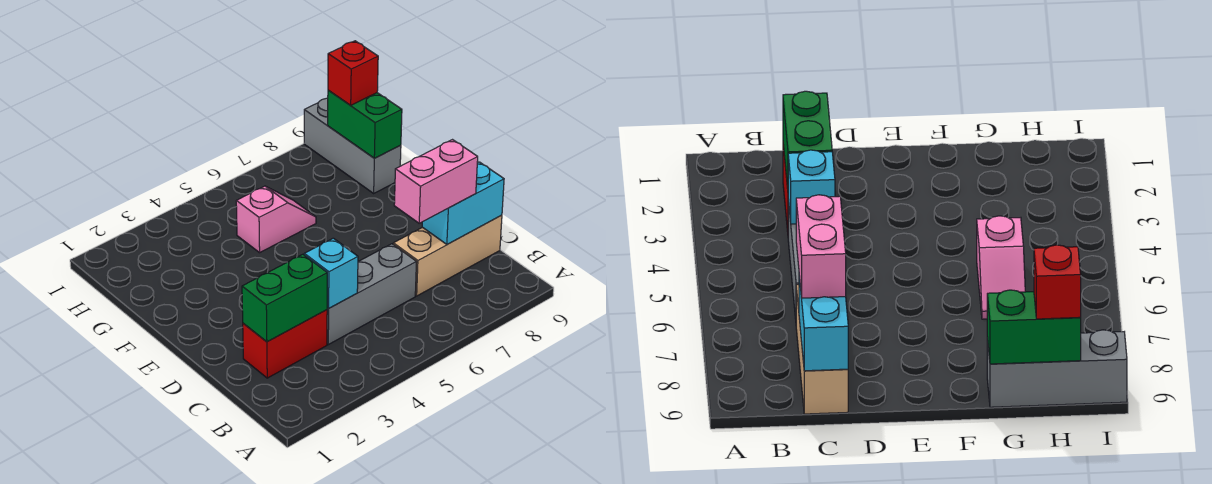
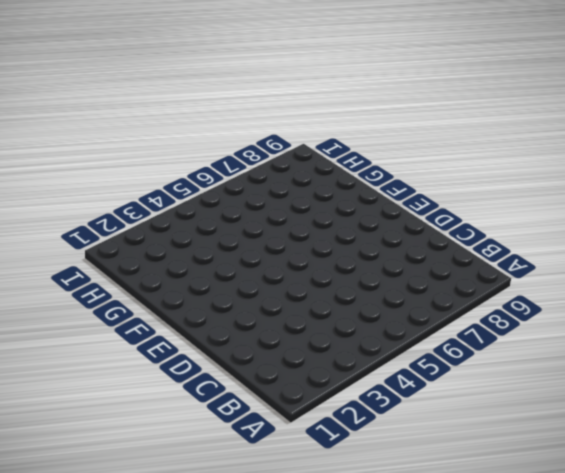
none -> red brick C2:C3 level 1
none -> grey brick C4:C6 level 1

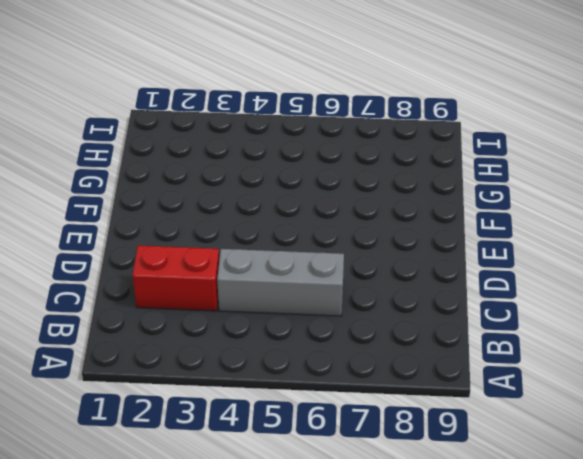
none -> tan brick C7:C9 level 1
none -> pink slope G5:G6 level 1 top 5

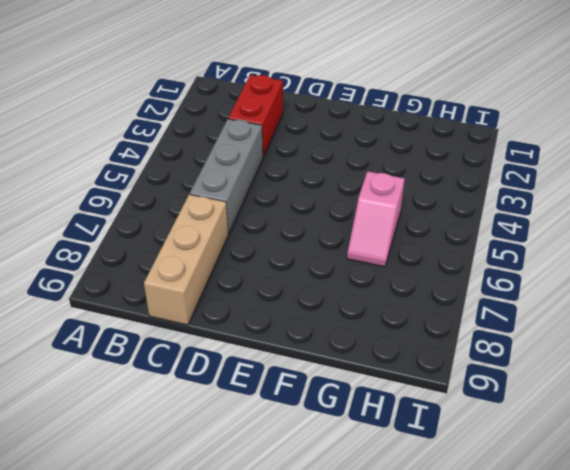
none -> grey brick G9:I9 level 1
none -> green brick C2:C3 level 2

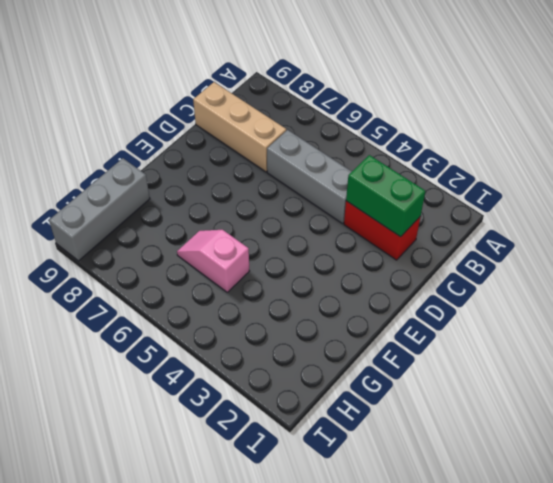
none -> cyan brick C4 level 2
none -> cyan brick C8:C9 level 2

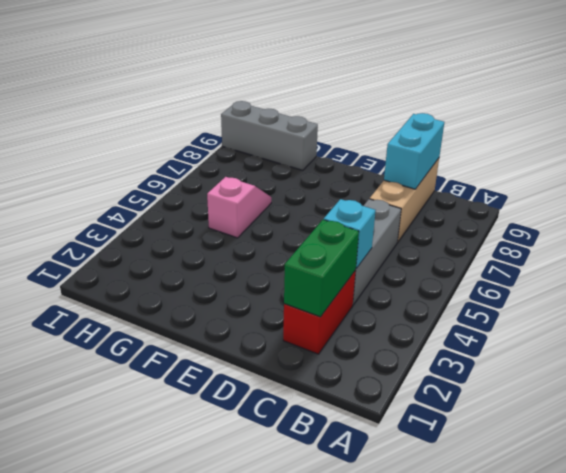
none -> green brick G9:H9 level 2
none -> pink brick C7:C8 level 3

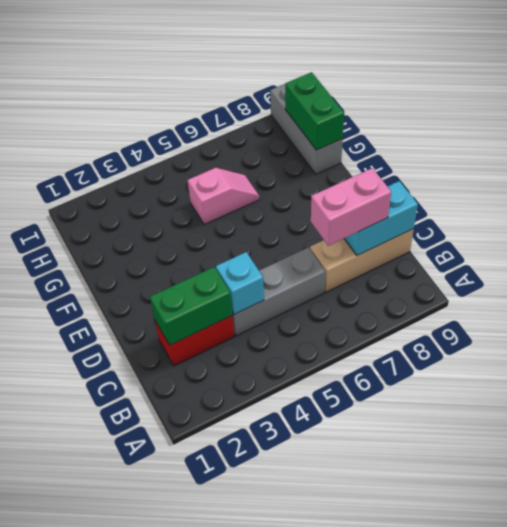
none -> red brick H9 level 3

